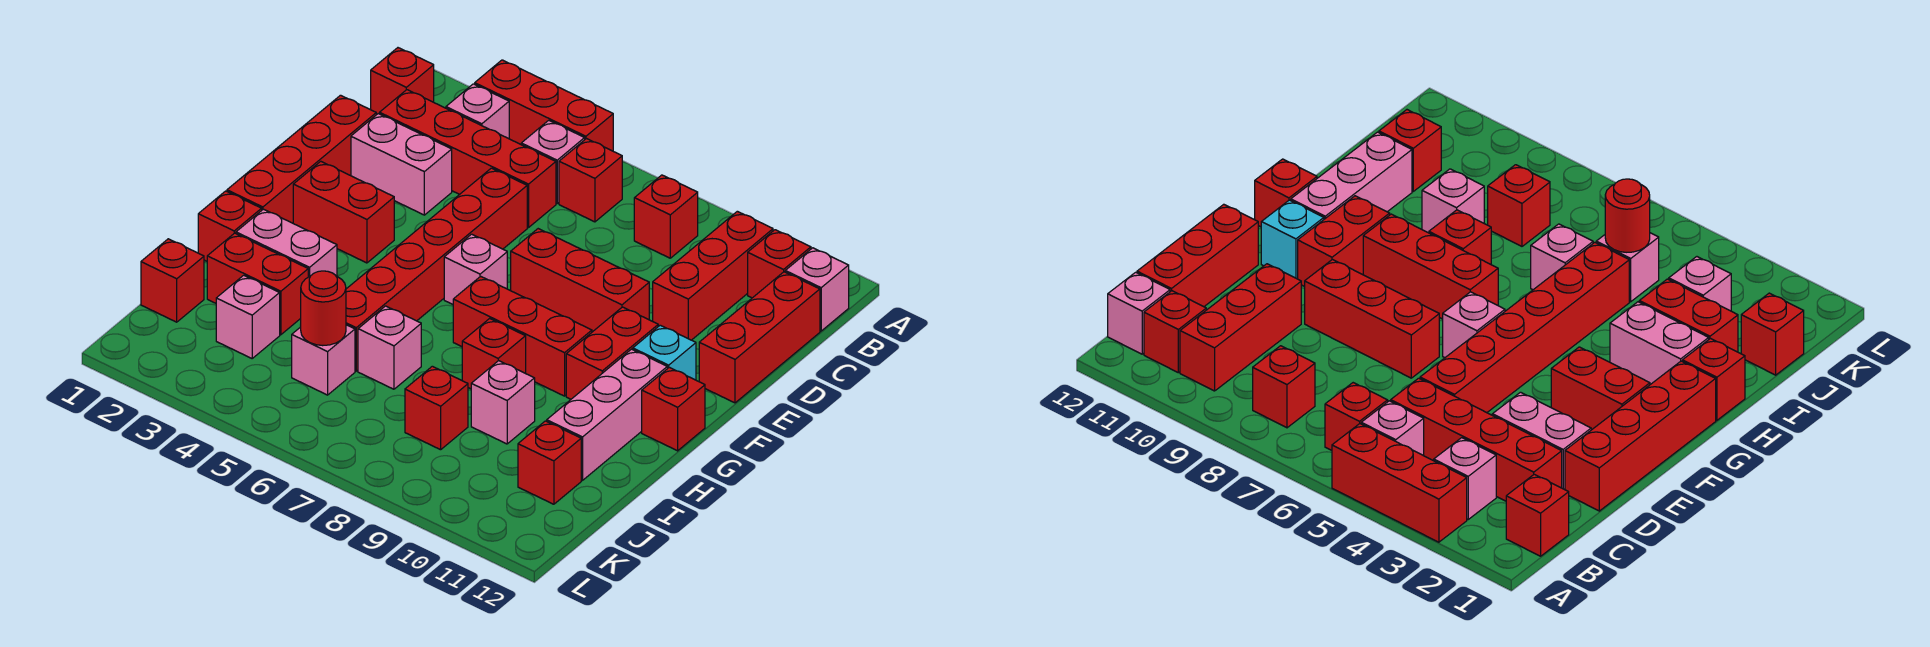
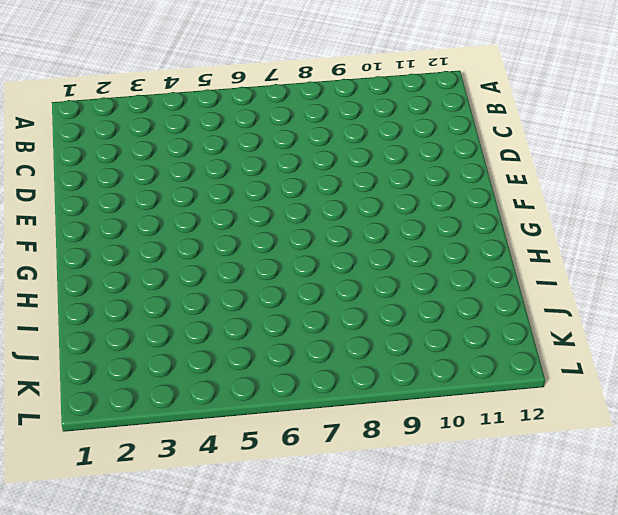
none -> red brick A3:A5 level 1
none -> red brick B1 level 1
none -> pink brick B3 level 1
none -> pink brick B5 level 1

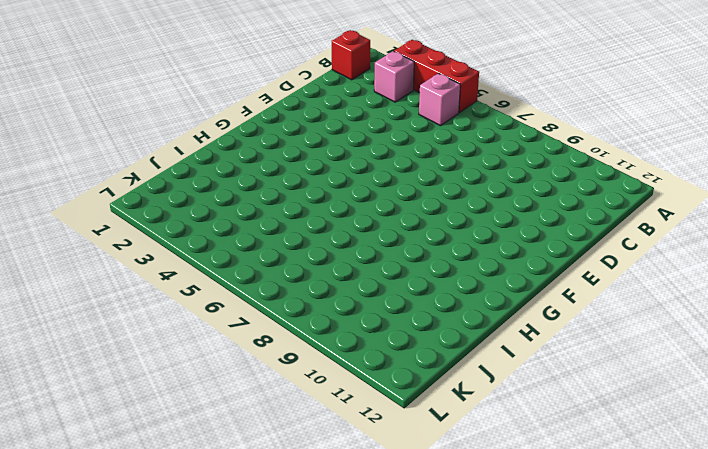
none -> red brick B6 level 1
none -> red brick B8 level 1
none -> red brick B10:D10 level 1
none -> red brick B11 level 1

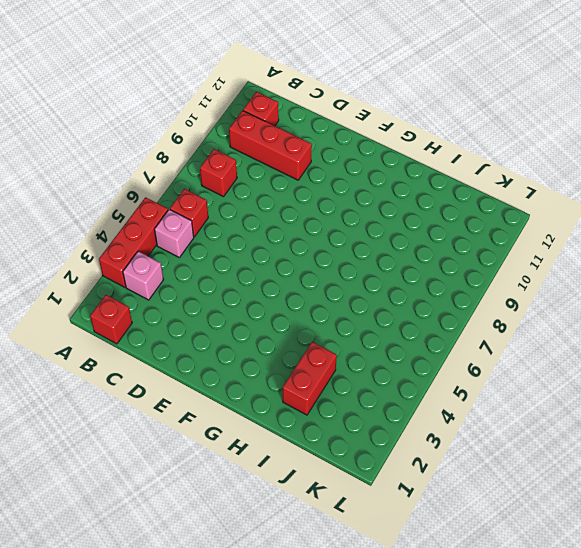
none -> pink brick B12 level 1
none -> red brick C2:C5 level 1
none -> red brick C12:E12 level 1
none -> red brick D1:G1 level 1

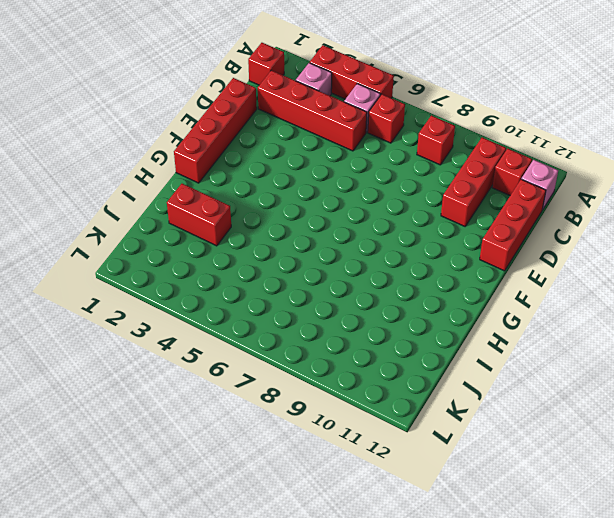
none -> pink brick D2:D3 level 1
none -> red brick D5:I5 level 1
none -> red brick E7:E9 level 1
none -> red brick F2:F3 level 1

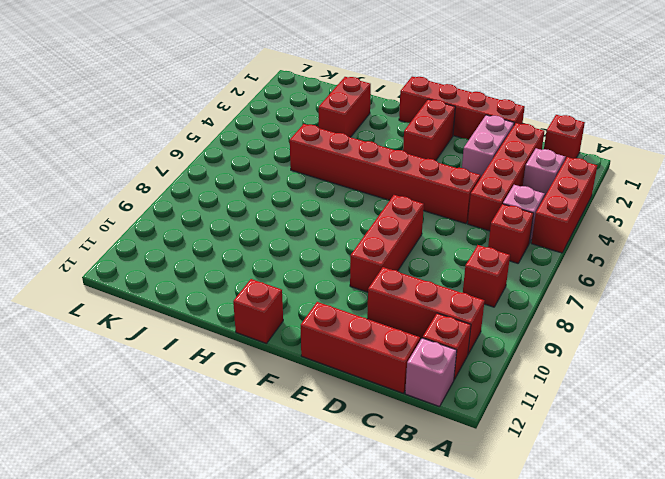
none -> pink brick F6 level 1
none -> red brick F10:G10 level 1
none -> cyan brick F11 level 1
none -> red brick G7:G9 level 1

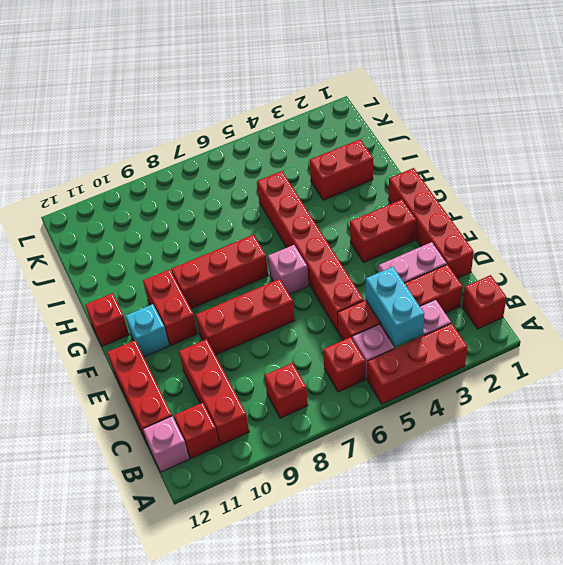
cyan brick B4:C4 level 2 -> none
none -> pink brick G11:I11 level 1
none -> red brick H1 level 1
none -> pink brick H2:H3 level 1
none -> red brick H8 level 1

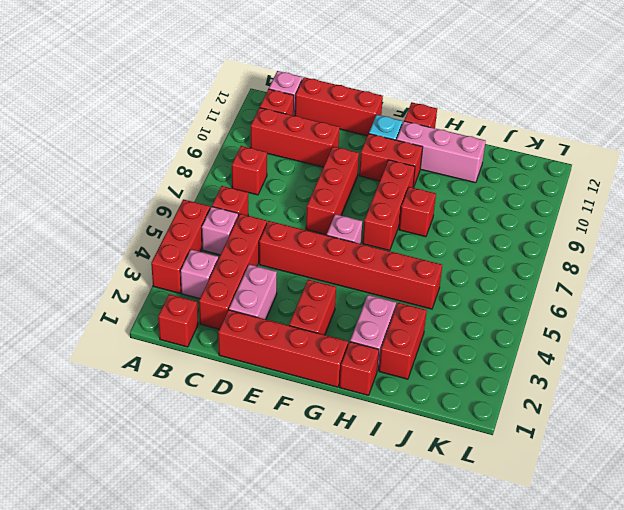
none -> pink brick I6 level 1
none -> pink brick I9 level 1
none -> red brick J1 level 1
none -> pink brick J3 level 1

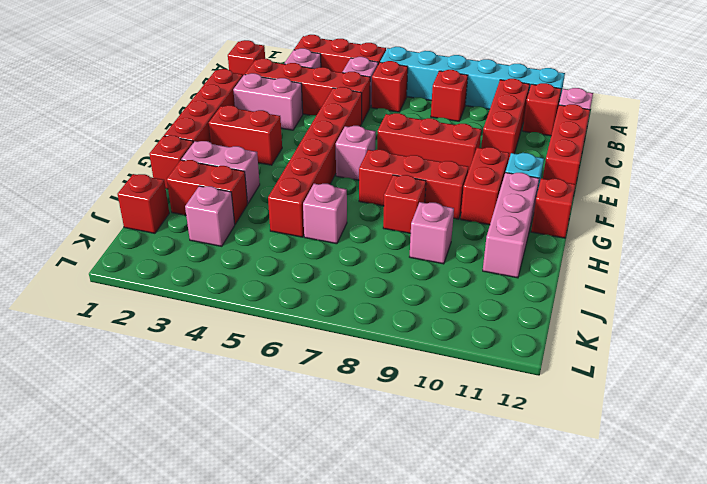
cyan brick A6:A11 level 1 -> none
none -> pink brick J5 level 1
none -> red brick J8 level 1
none -> red brick J11 level 1
none -> red round brick J5 level 2

